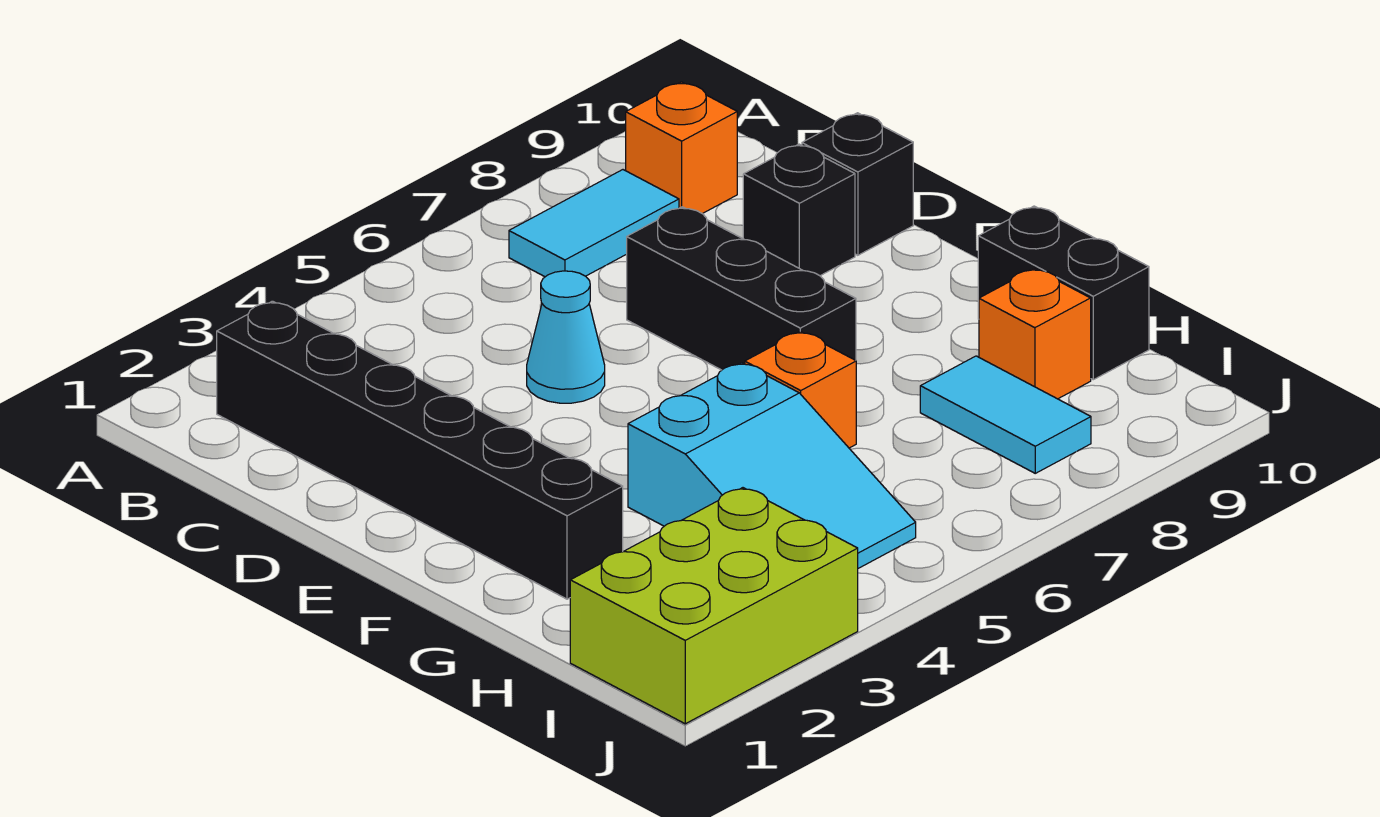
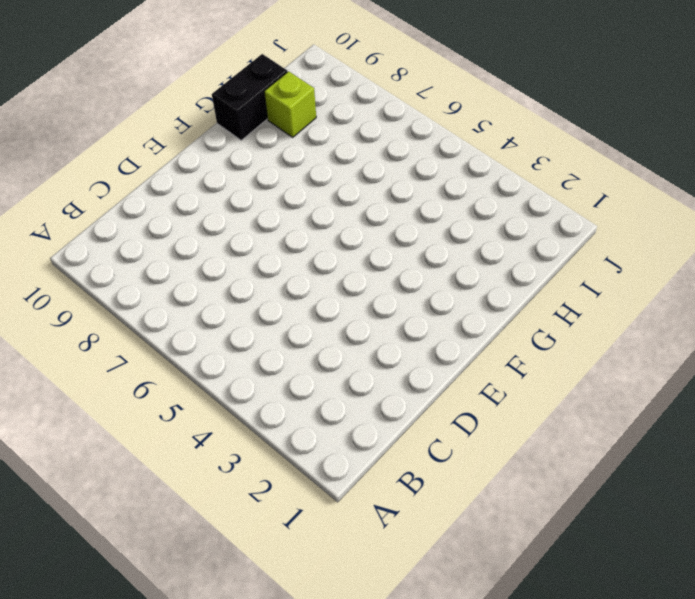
lime brick H9 level 1 -> orange brick H9 level 1
none -> black brick B2:G2 level 1
none -> cyan tile B7:B8 level 1
none -> orange brick B9 level 1

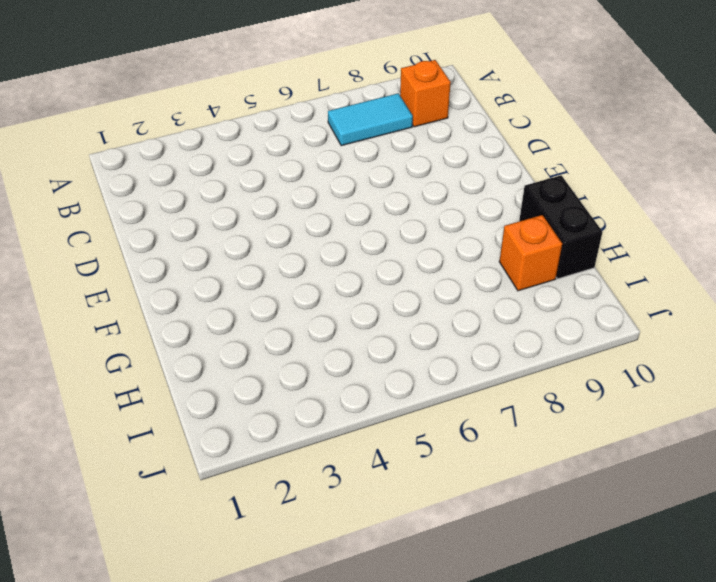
none -> black brick B2:G2 level 1
none -> cyan cone D5 level 1
none -> black brick D7:F7 level 1

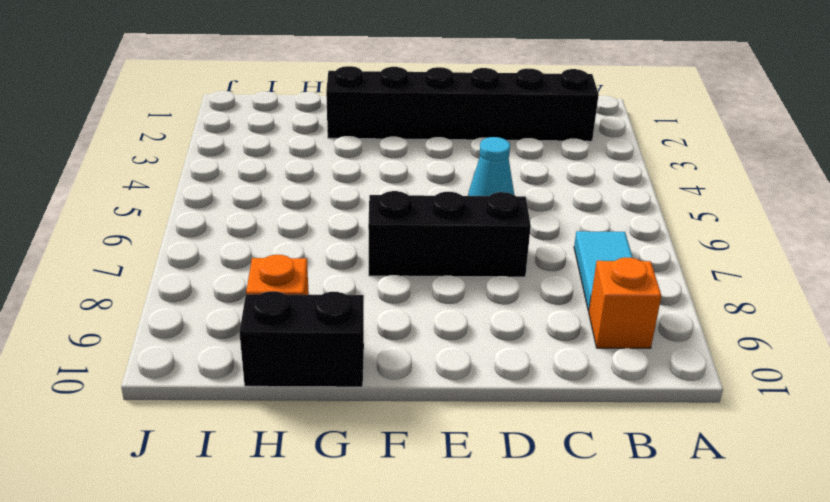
none -> black brick D9 level 1
none -> black brick D10 level 1
none -> cyan slope G4:I5 level 1 top G

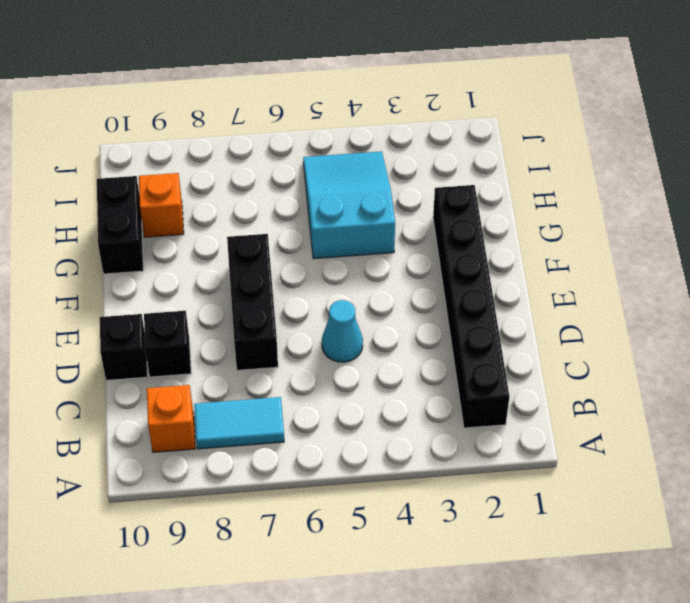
none -> orange brick G6 level 1
none -> cyan tile H8:I8 level 1
none -> lime brick I1:J3 level 1

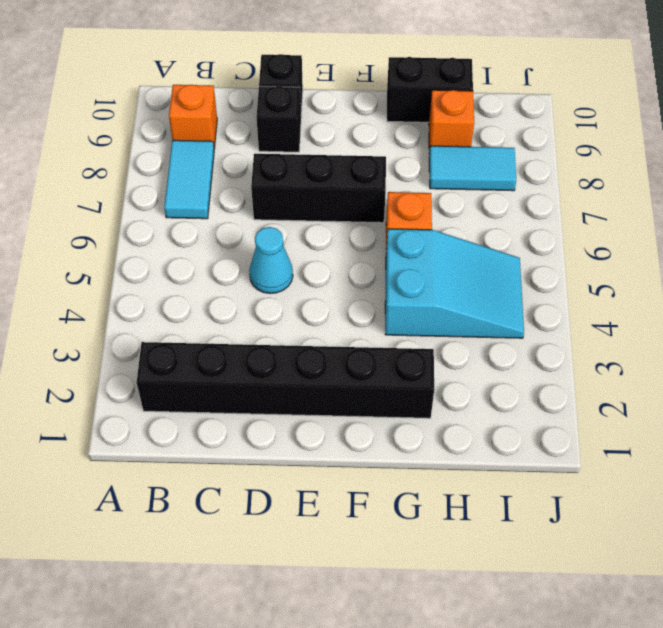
none -> lime brick I1:J3 level 1

